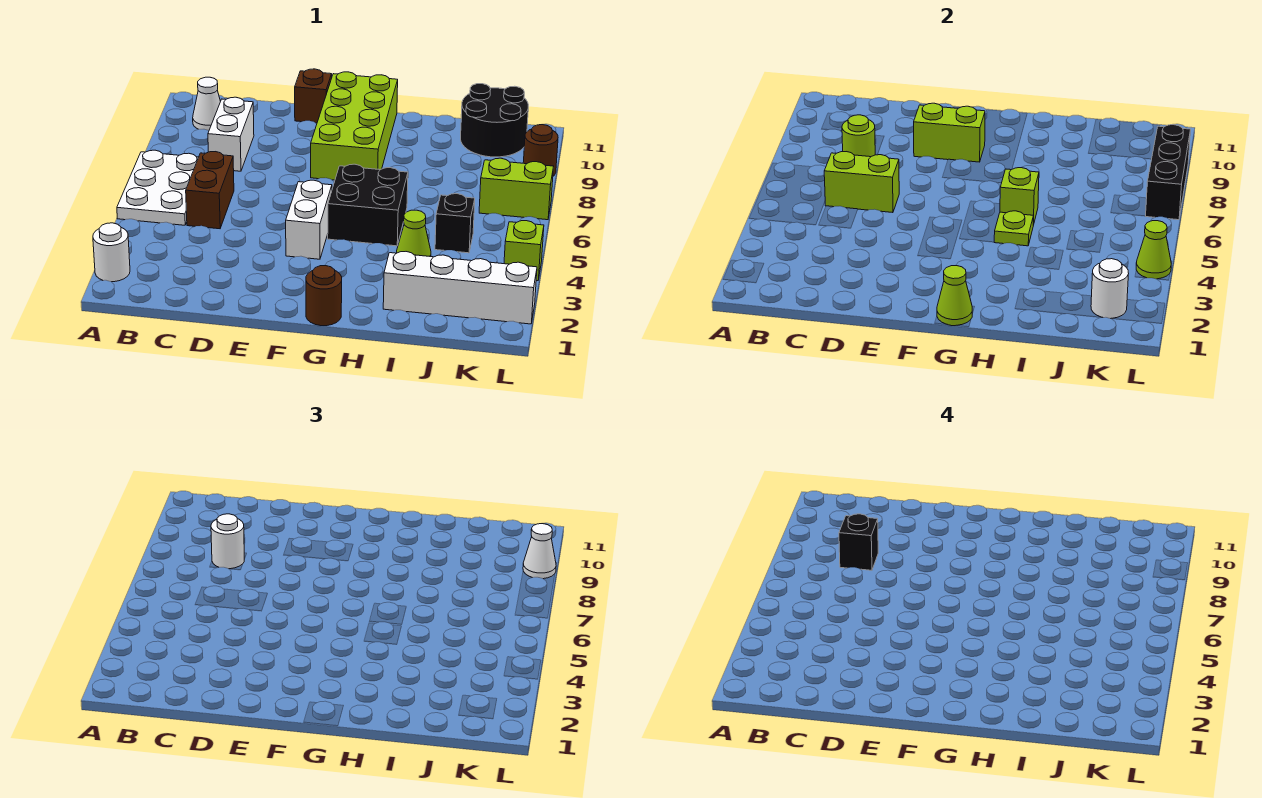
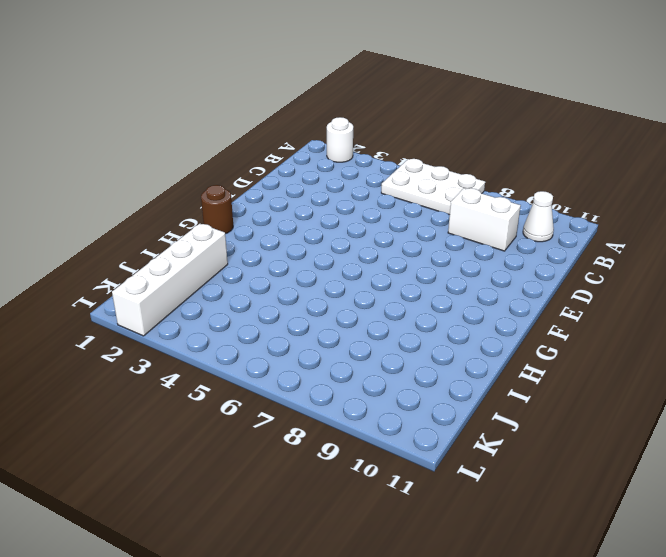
none -> brown brick C5:C6 level 1
none -> brown brick E11 level 1
none -> white brick F4:F5 level 1

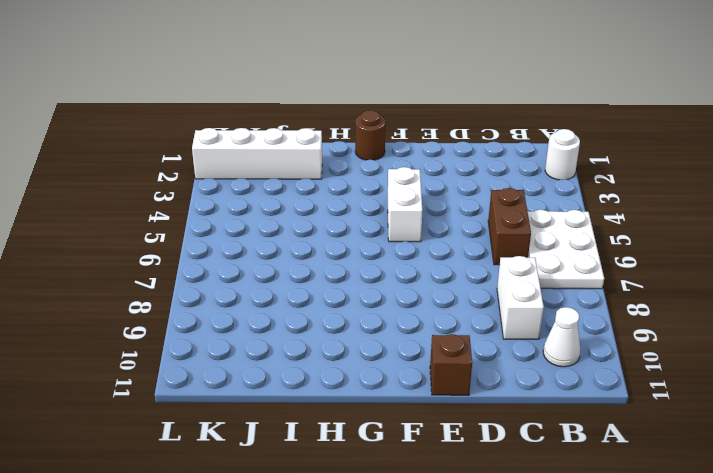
none -> lime brick F8:G11 level 1
none -> black brick G5:H6 level 1
none -> lime cone I4 level 1

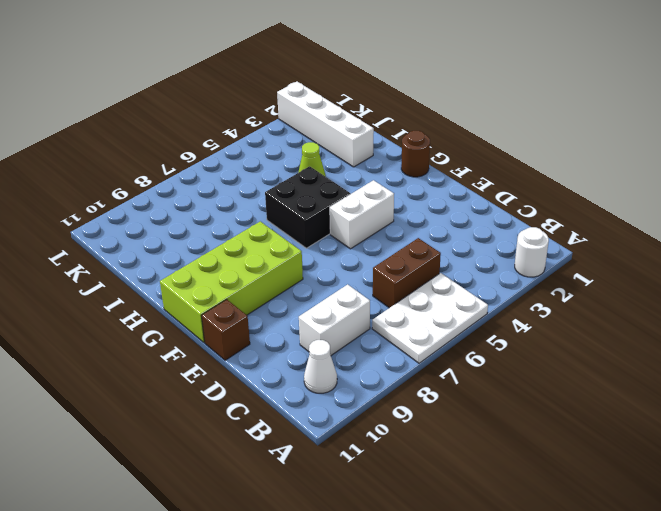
none -> black brick J5 level 1
none -> black round brick J10:K11 level 1
none -> lime brick K7:L7 level 1

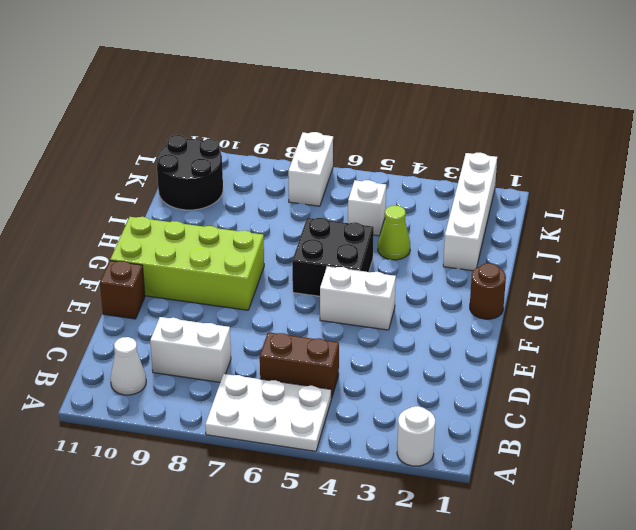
white brick J5 level 1 -> black brick J5 level 1
white brick K7:L7 level 1 -> lime brick K7:L7 level 1
none -> lime brick L4 level 1
none -> brown round brick L9 level 1
none -> lime brick C6:D6 level 2

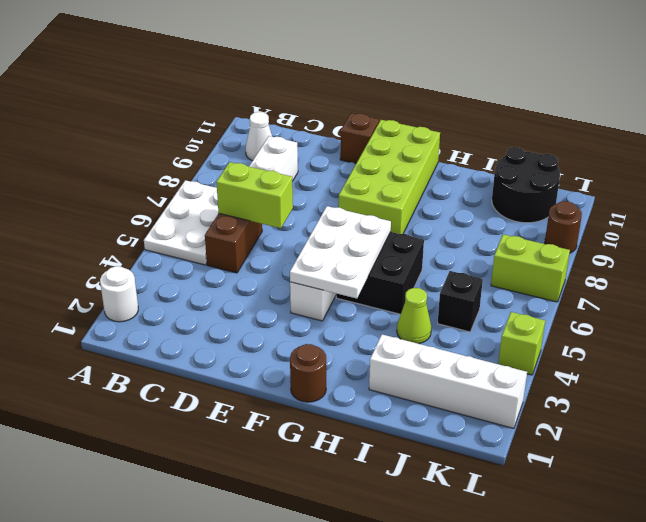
white plate F4:G6 level 2 -> none
none -> lime round brick C8 level 2
none -> lime brick E9:F9 level 2
none -> lime cone G1 level 2

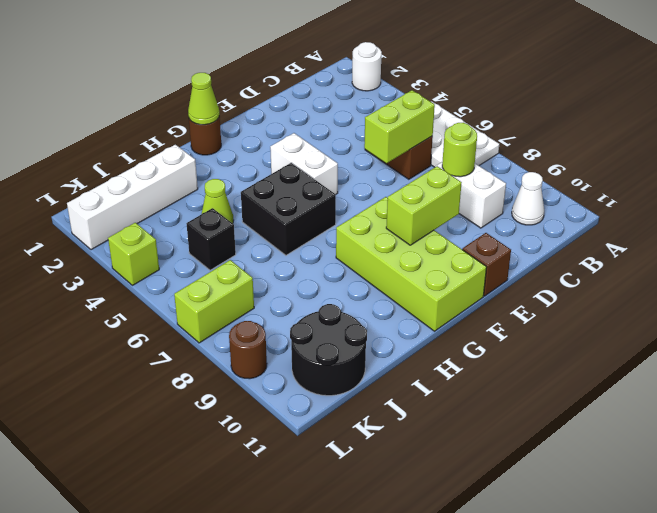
none -> lime plate H5 level 2
none -> lime brick H6 level 2
none -> white round brick K2 level 2

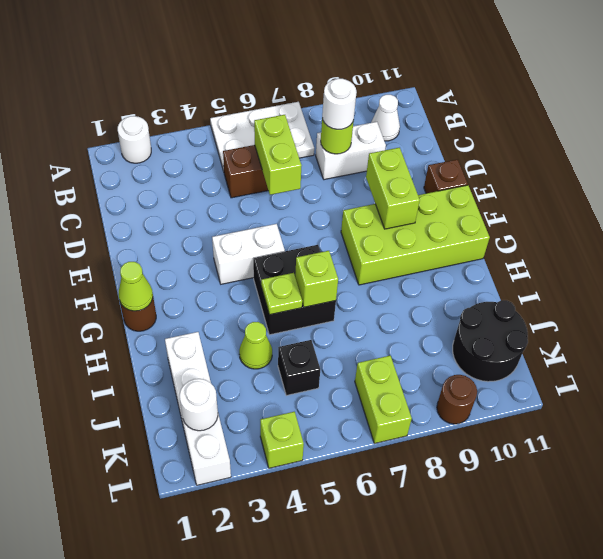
none -> lime cone L4 level 2
none -> black brick L7:L9 level 2
none -> white cone L9 level 3

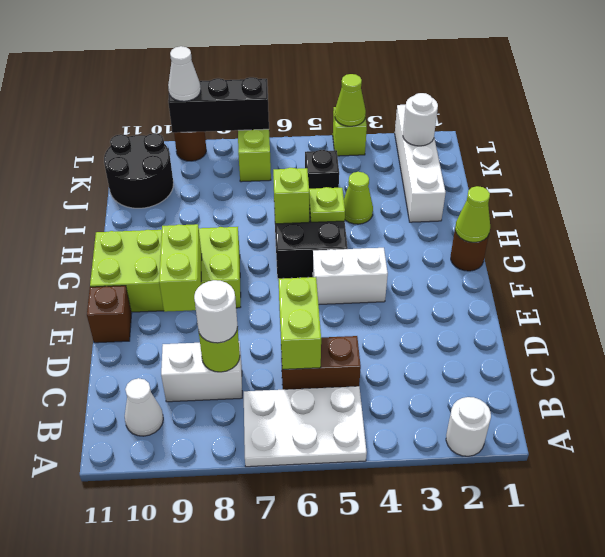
none -> black brick C8 level 4

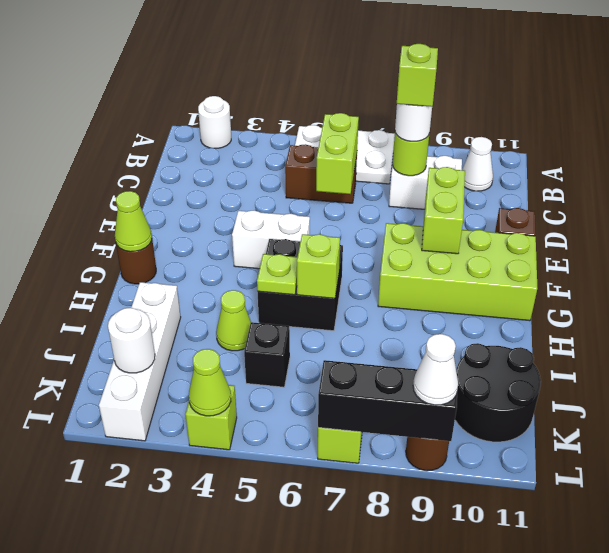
lime brick C8 level 4 -> black brick C8 level 4

